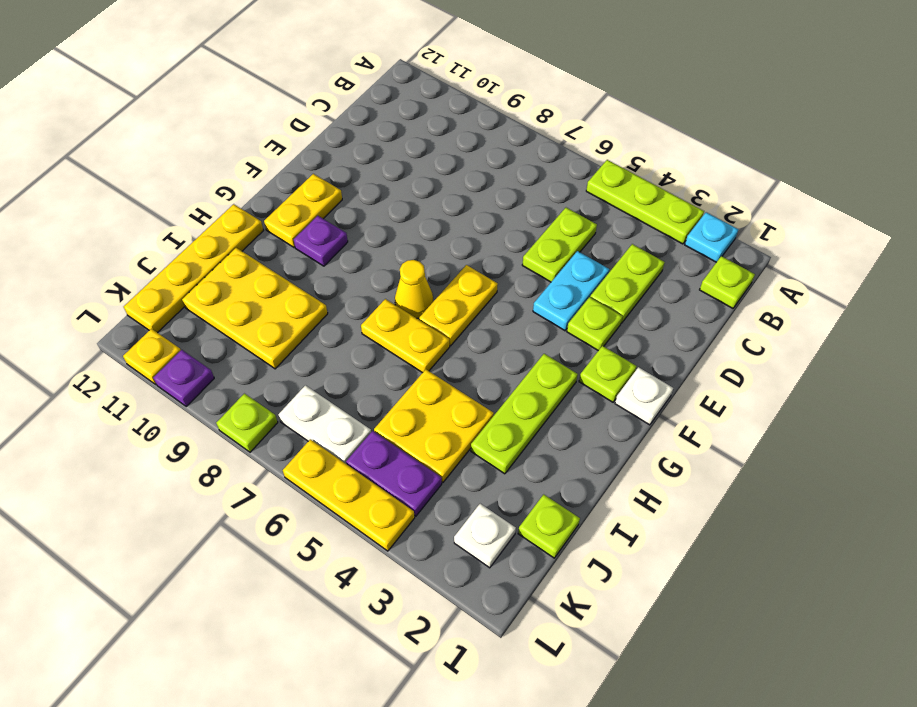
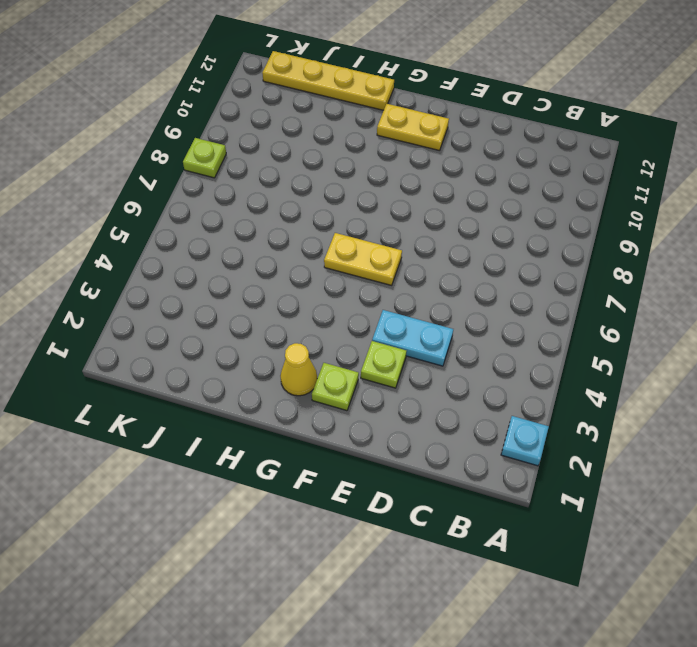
yellow cone G2 level 1 -> yellow cone G7 level 1
none -> lime plate A3:A5 level 1
none -> lime plate B1 level 1
none -> lime plate C3:D3 level 1

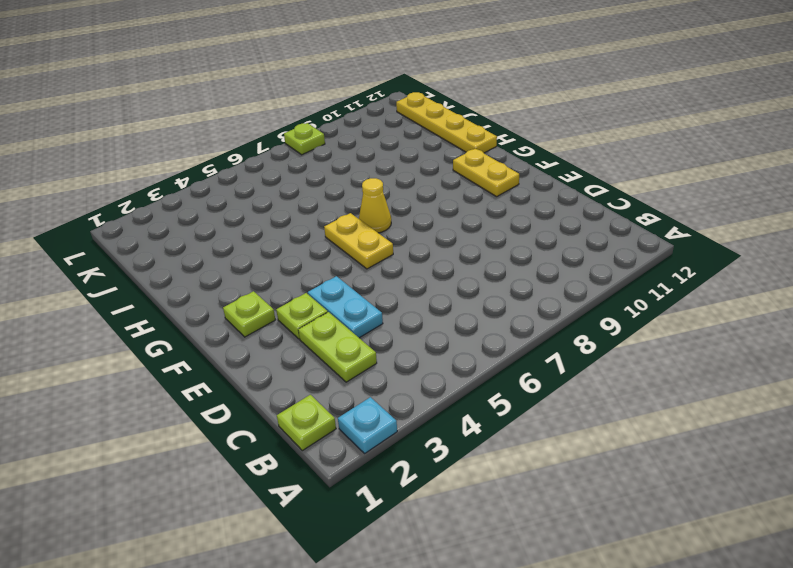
none -> lime plate A3:A5 level 1
none -> lime plate C5:D5 level 1
none -> white plate F1 level 1

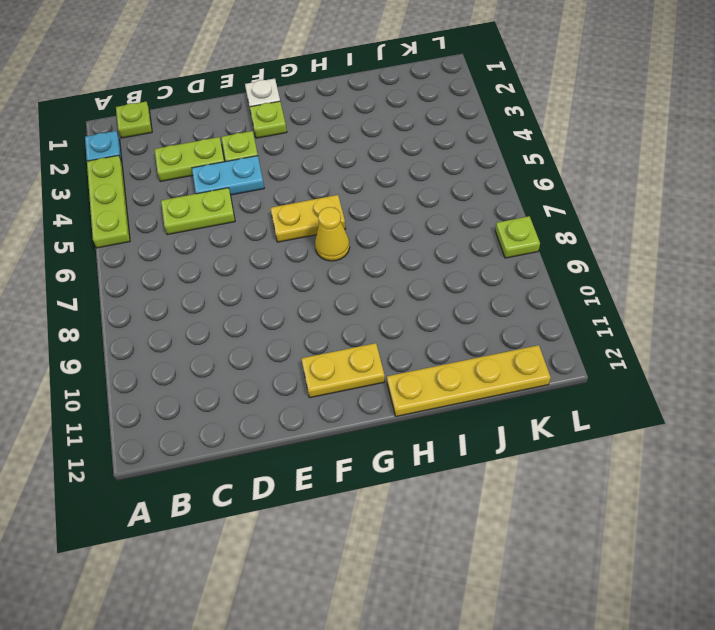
none -> lime plate G3:I3 level 1
none -> purple plate G10 level 1
none -> yellow plate H6:H7 level 1

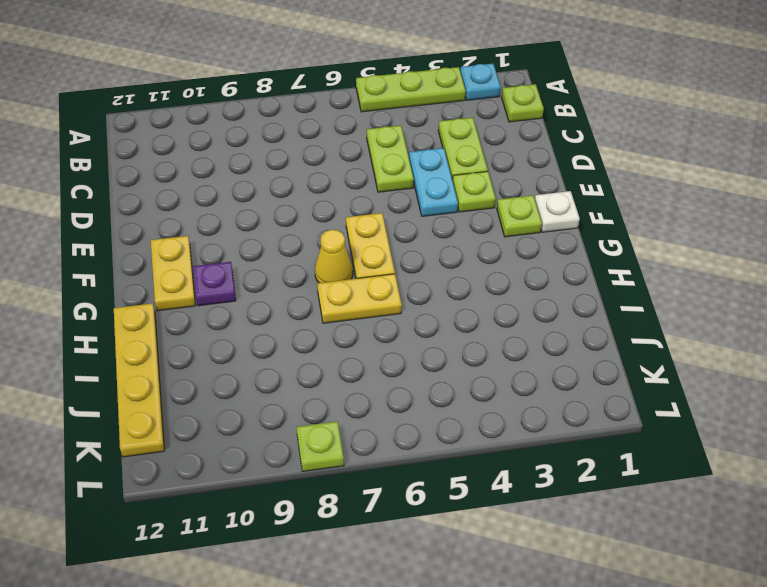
none -> lime plate G3:I3 level 1
none -> yellow plate I4:J5 level 1
none -> yellow plate I9:J11 level 1

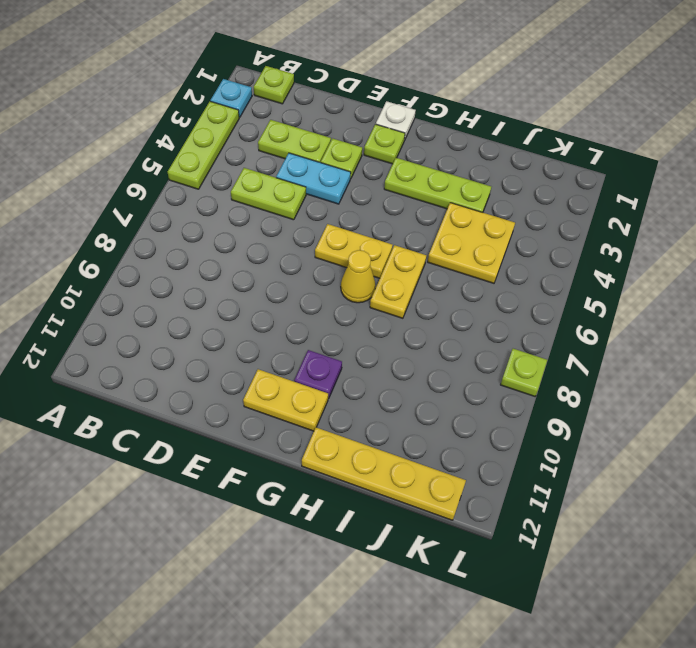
none -> yellow plate I9:J11 level 1
none -> lime plate J1 level 1
none -> white plate K2 level 1

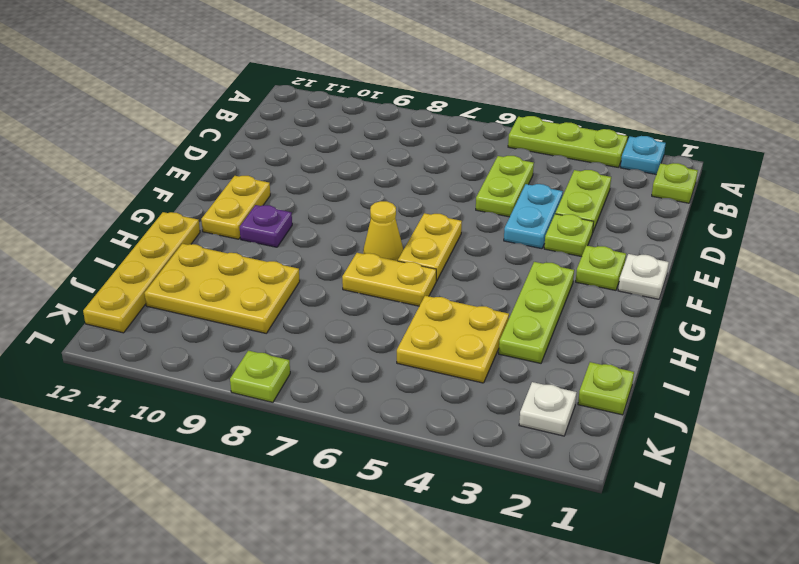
none -> purple plate K4:K5 level 1
none -> white plate K6:K7 level 1
none -> yellow plate L4:L6 level 1

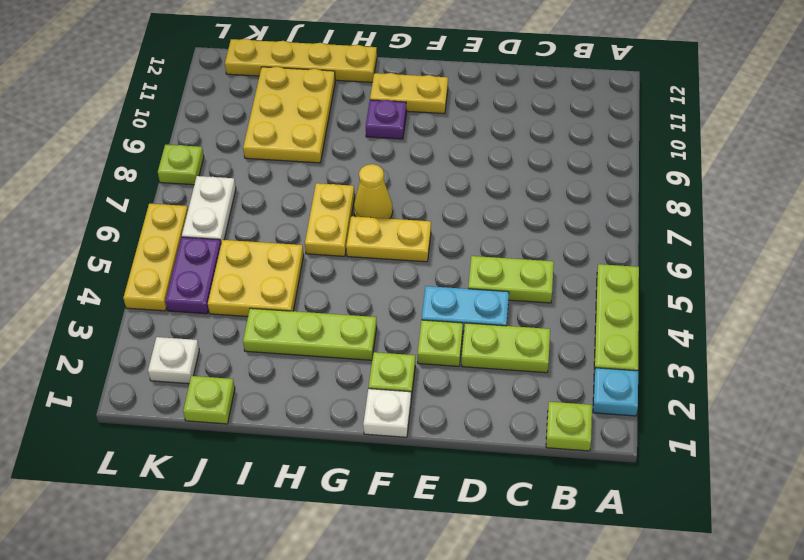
none -> purple plate L10 level 1
none -> yellow plate L11 level 1

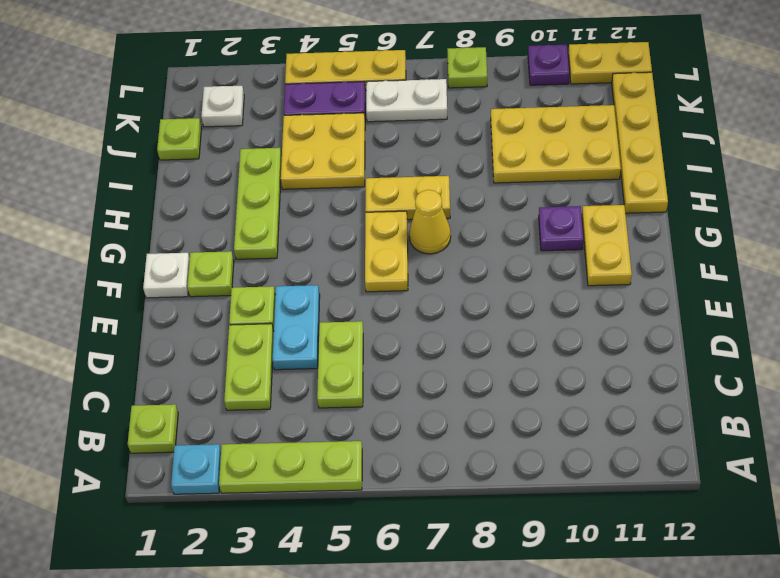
yellow plate L11:L12 level 1 -> yellow plate L11 level 1

